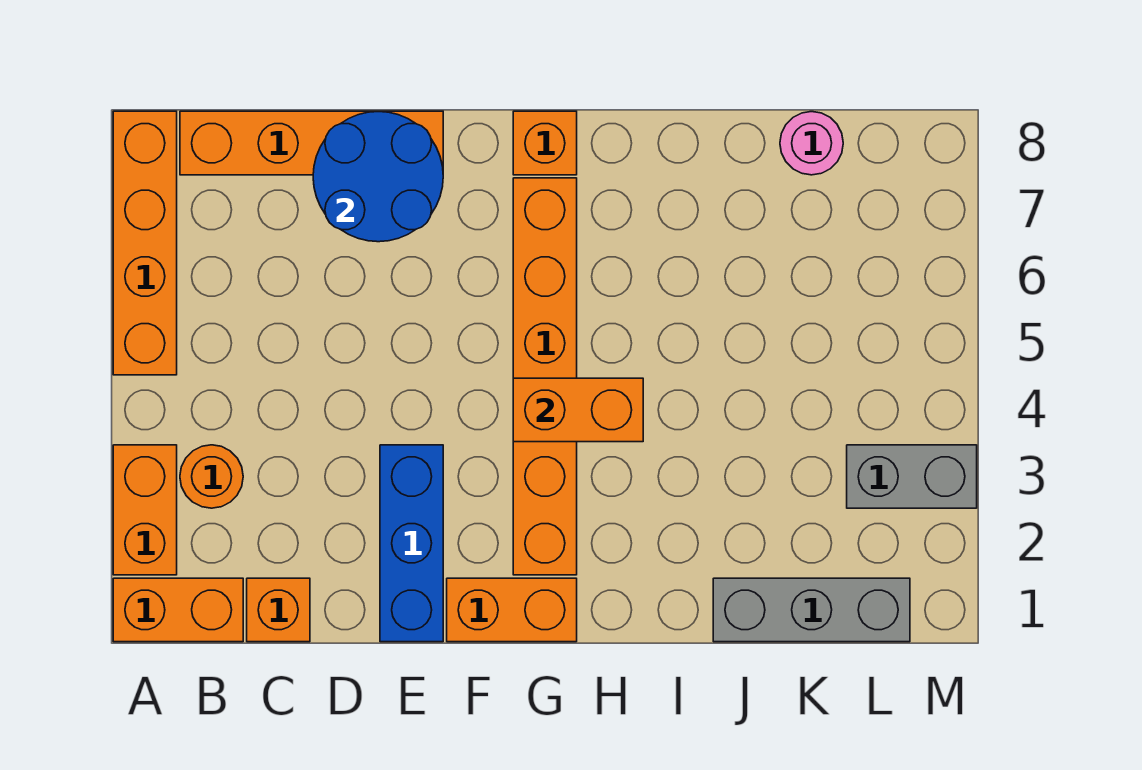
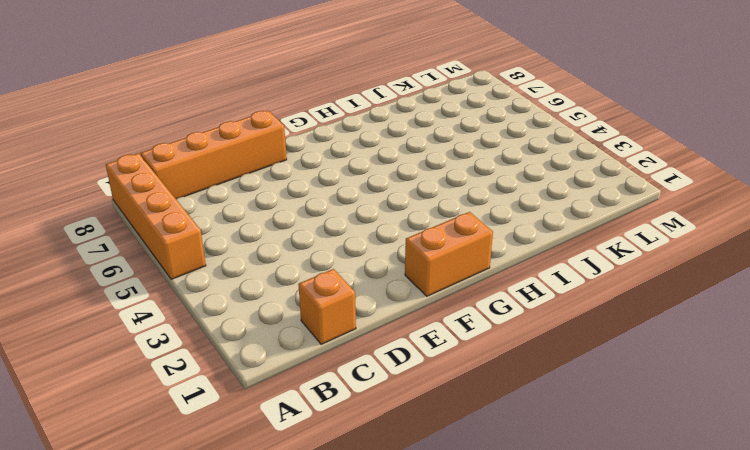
none -> orange brick A1:B1 level 1
none -> orange brick A2:A3 level 1
none -> orange round brick B3 level 1

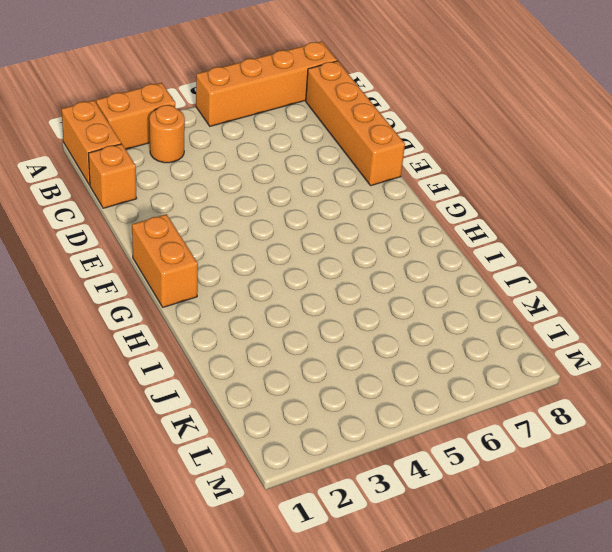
none -> blue brick E1:E3 level 1
none -> orange brick G2:G7 level 1
none -> orange brick G8 level 1

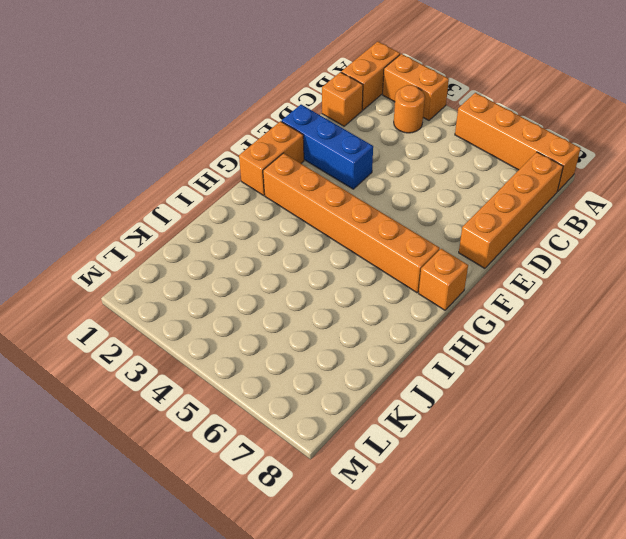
none -> grey brick J1:L1 level 1
none -> pink round brick K8 level 1
none -> grey brick L3:M3 level 1

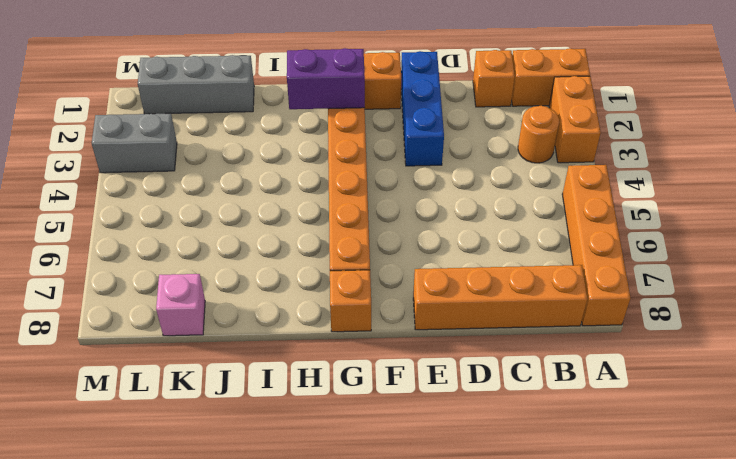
purple brick G2:H2 level 2 -> none
pink brick K8 level 1 -> pink round brick K8 level 1
none -> blue round brick D7:E8 level 2
none -> orange brick G4:H4 level 2

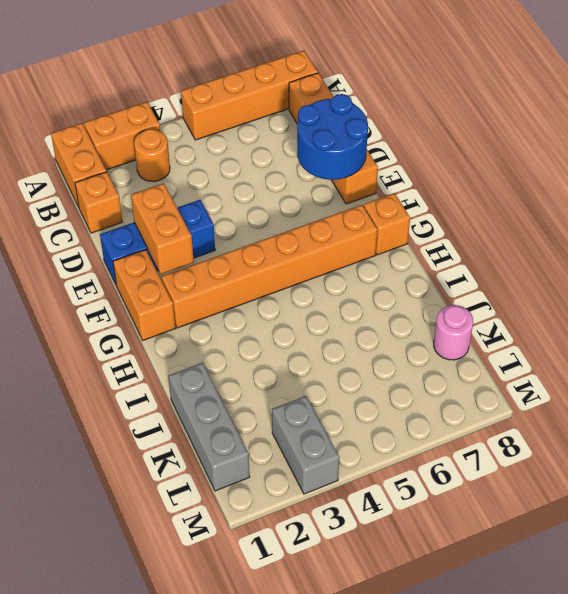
orange brick E2:F2 level 2 -> orange brick G4:H4 level 2

